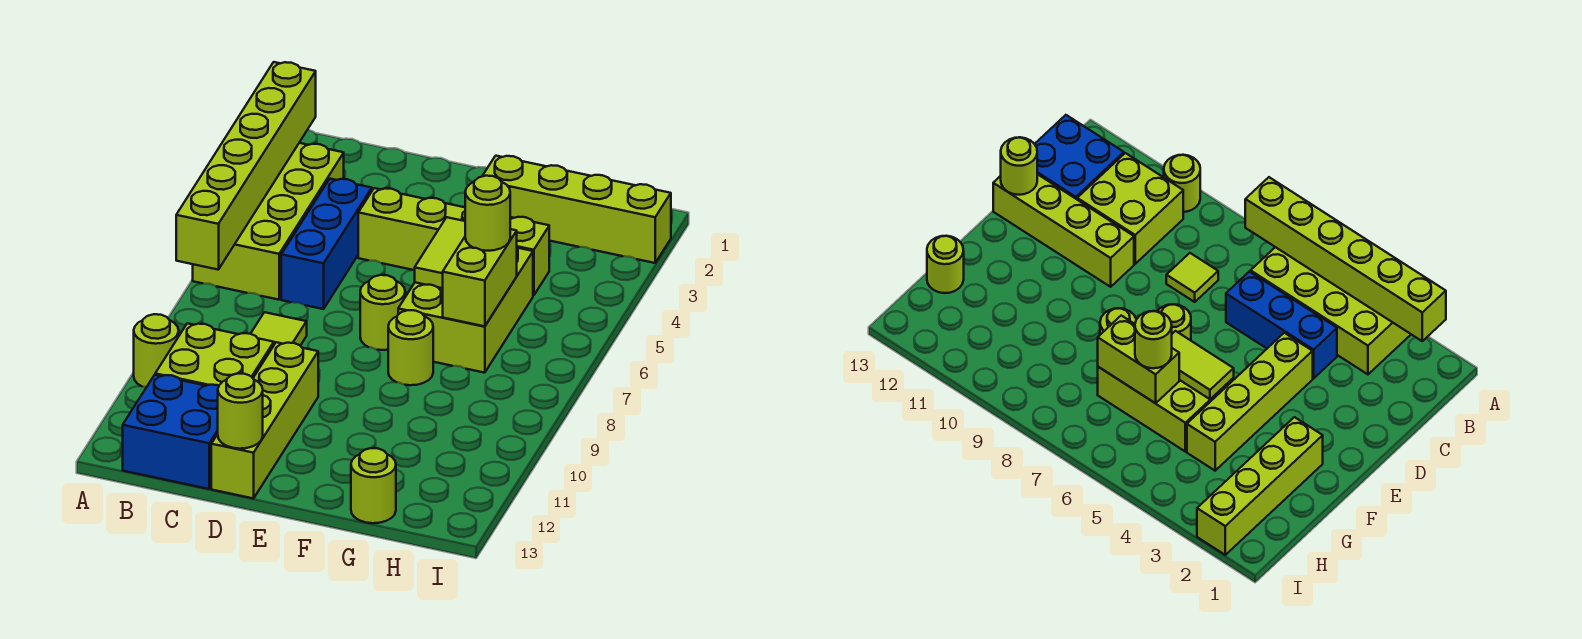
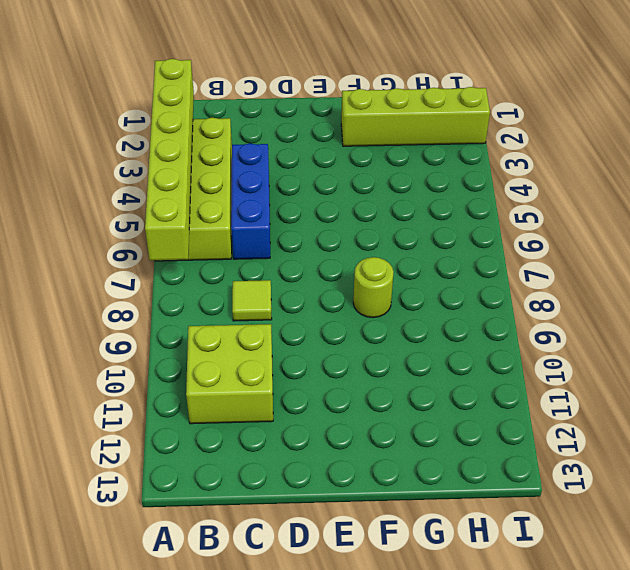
none -> lime round brick A10 level 1
none -> blue brick B12:C13 level 1
none -> lime brick D4:G4 level 1

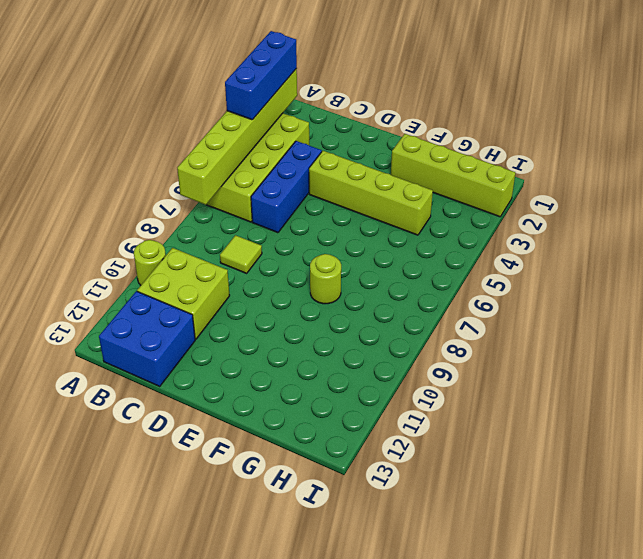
blue brick A2:A4 level 3 -> none
none -> lime brick D10:D13 level 1
none -> lime round brick E7 level 1
none -> lime brick F5:G7 level 1

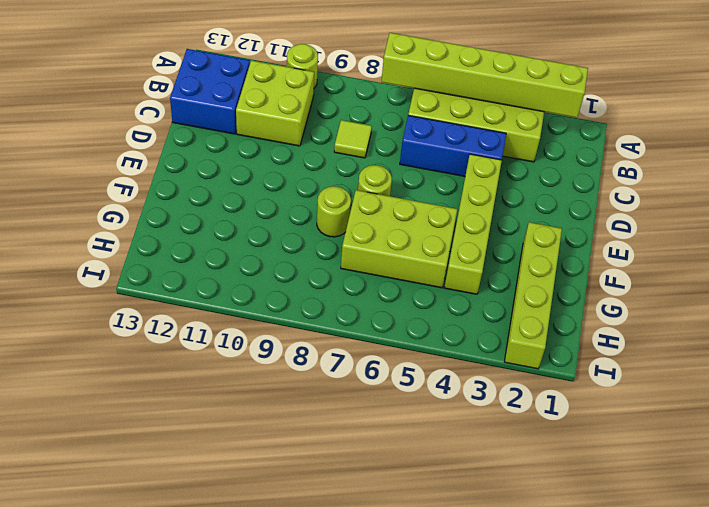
none -> lime brick D10:D13 level 1
none -> lime round brick G13 level 1
none -> lime round brick D13 level 2

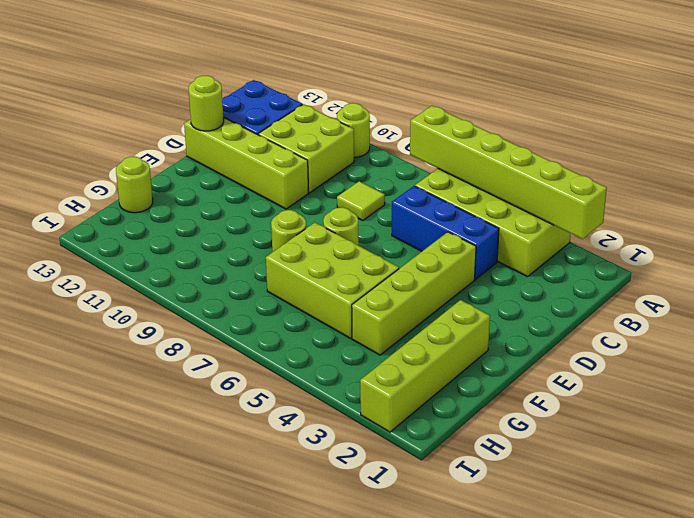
none -> lime tile F5:F6 level 2
none -> lime brick G6:G7 level 2
none -> lime round brick G6 level 3

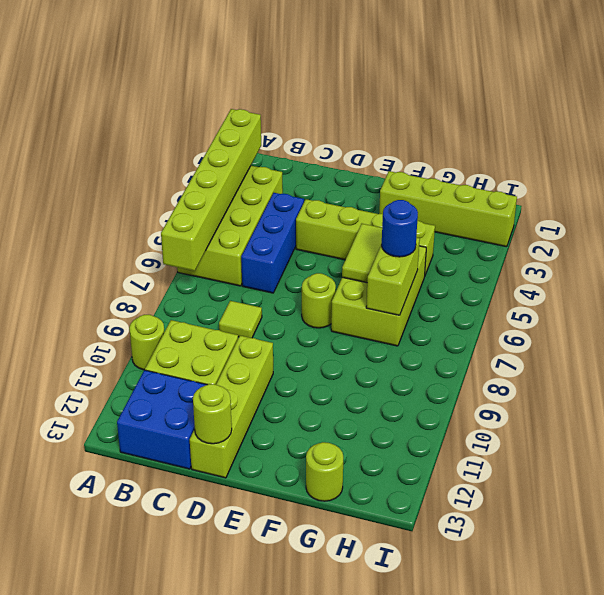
blue round brick G6 level 3 -> lime round brick G6 level 3
none -> lime round brick F8 level 1

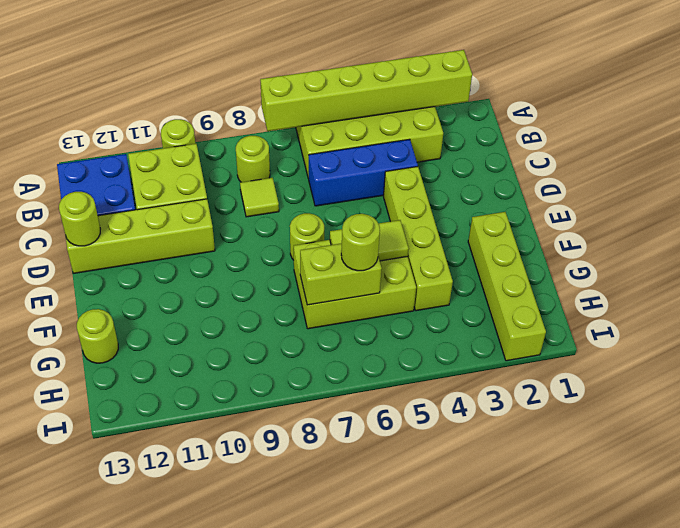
lime round brick B8 level 1 -> lime round brick F8 level 1

